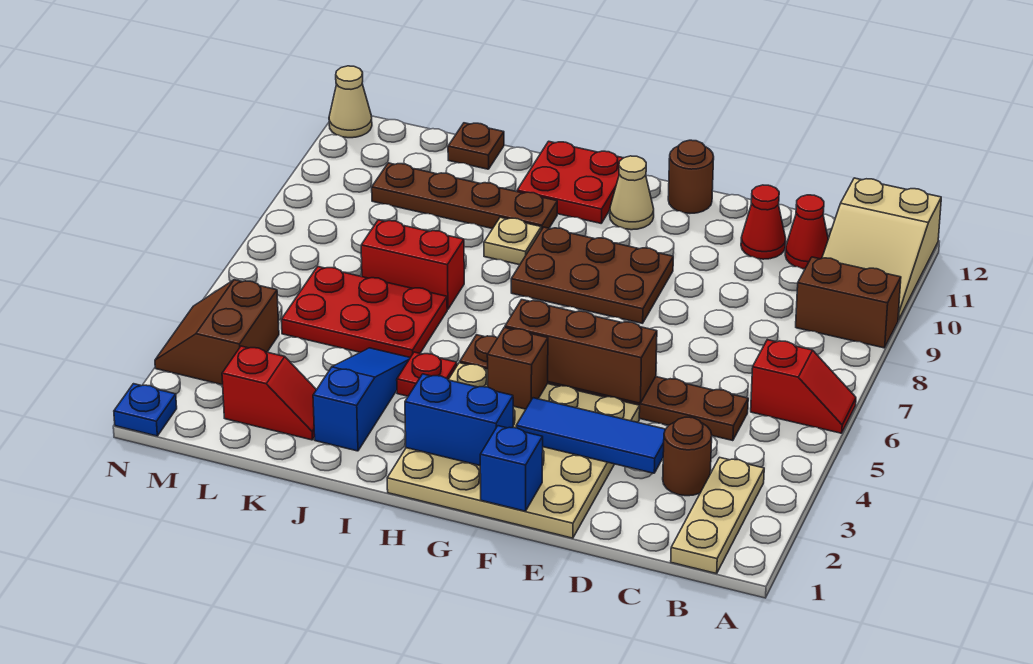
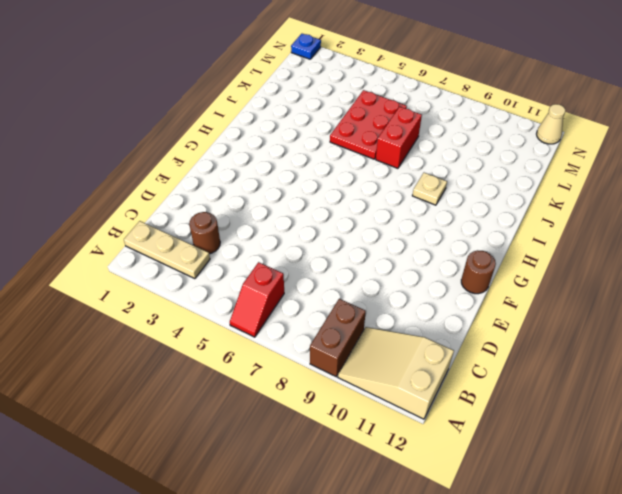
none -> brown plate C5:H5 level 1
none -> red cone C11 level 1
none -> red cone D11 level 1

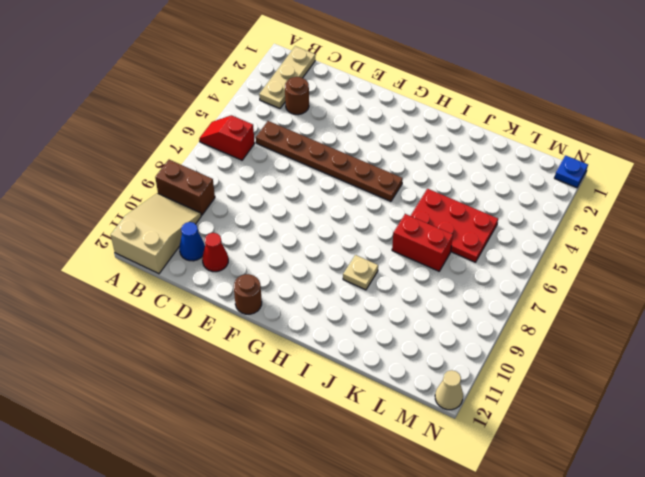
blue cone C11 level 1 -> red cone C11 level 1
none -> tan plate E1:H4 level 1
none -> brown plate F8:H9 level 1
none -> tan cone G11 level 1

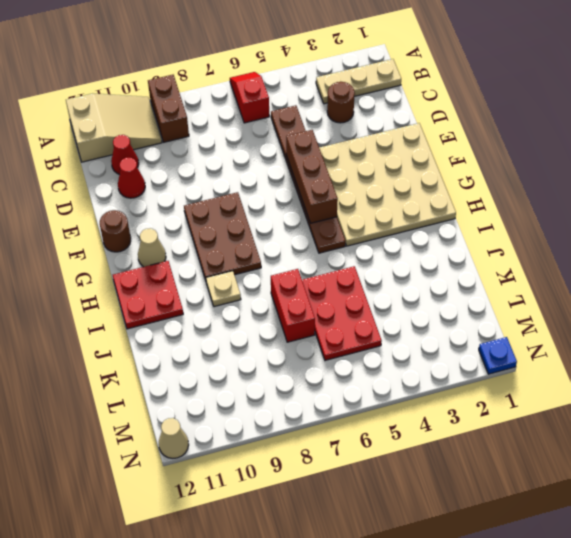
none -> red plate I4 level 1
none -> brown plate I10:L10 level 1
none -> blue slope J2:J4 level 1 top 2

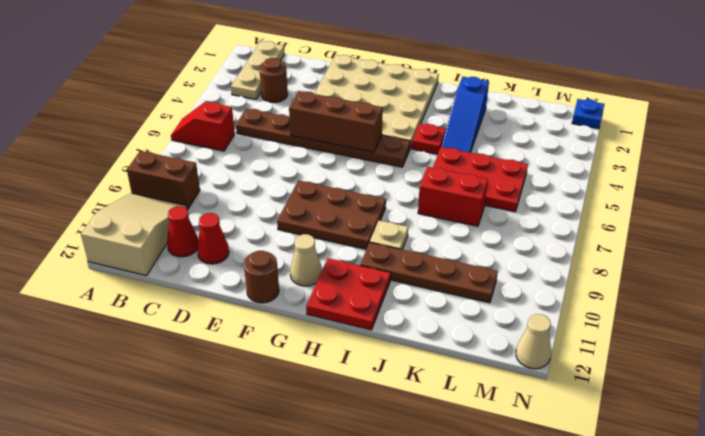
none -> red slope K2:L2 level 1 top L
none -> brown plate K12 level 1
none -> brown slope M3:N4 level 1 top M

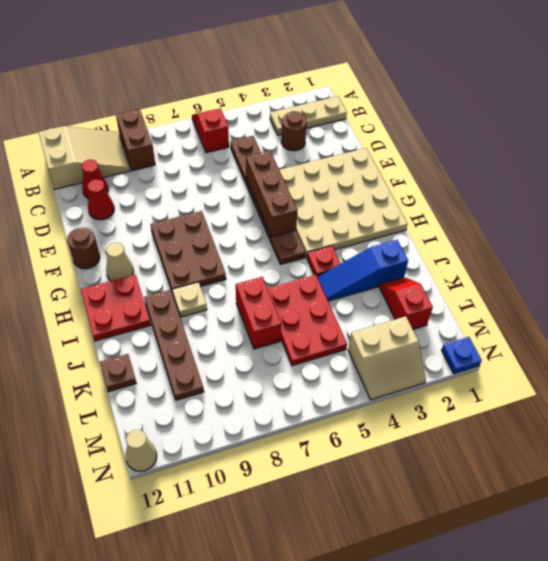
tan slope M3:N4 level 1 top M -> brown slope M3:N4 level 1 top M
none -> blue tile D3:F3 level 2
none -> blue brick F1 level 2
none -> blue brick G2:H2 level 2

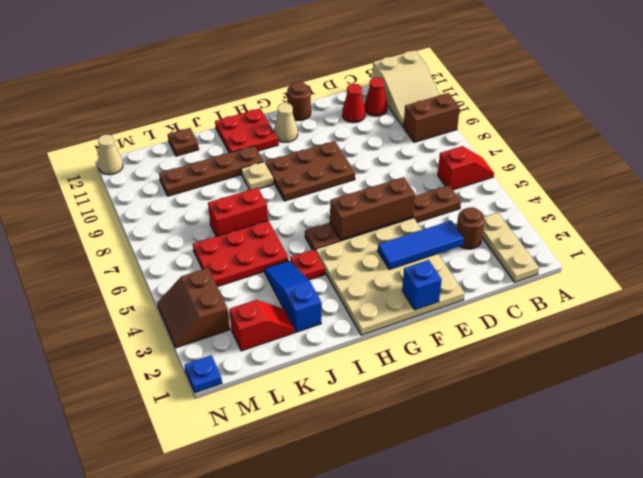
none -> blue brick G2:H2 level 2
none -> brown brick G4 level 2

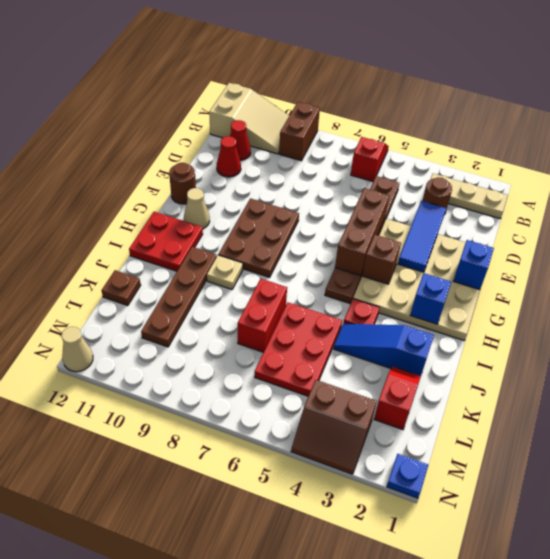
blue brick H2 level 2 -> blue brick G2:H2 level 2

